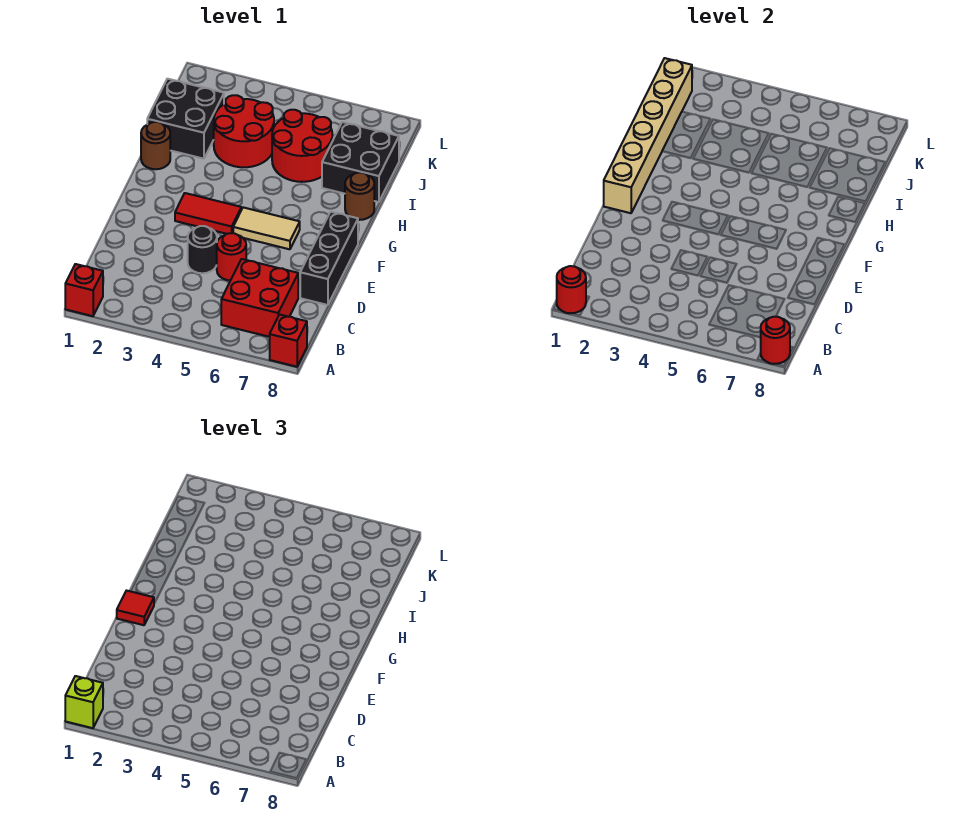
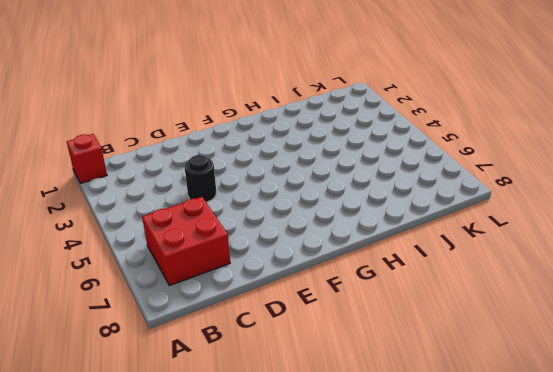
none -> red brick A8 level 1
none -> red round brick D5 level 1
none -> black brick D8:F8 level 1

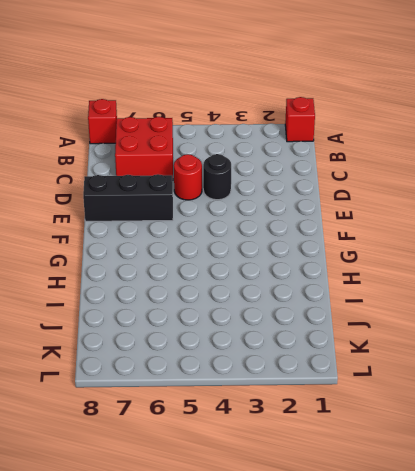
black brick E6:E8 level 1 -> black brick D8:F8 level 1
none -> red tile F3:F4 level 1
none -> tan tile F5:F6 level 1
none -> brown round brick H1 level 1

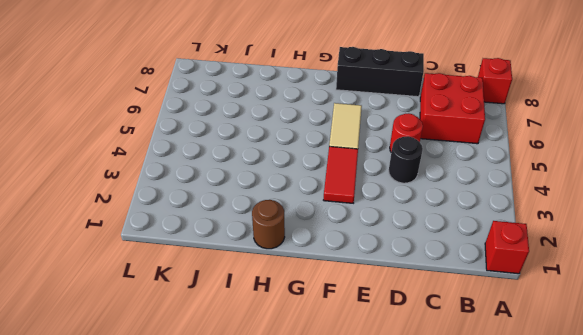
none -> brown round brick H8 level 1
none -> black brick I1:J2 level 1
none -> red round brick I3:J4 level 1

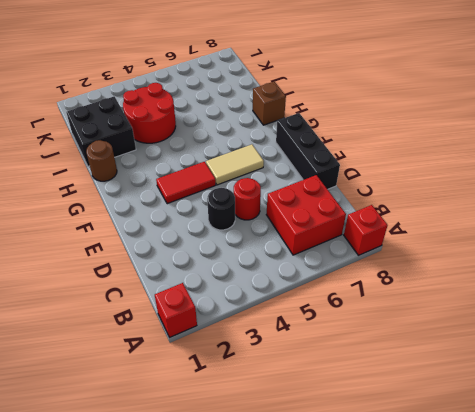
brown brick H8 level 1 -> brown round brick H8 level 1
none -> red round brick I5:J6 level 1
none -> black brick I7:J8 level 1
none -> red round brick A1 level 2

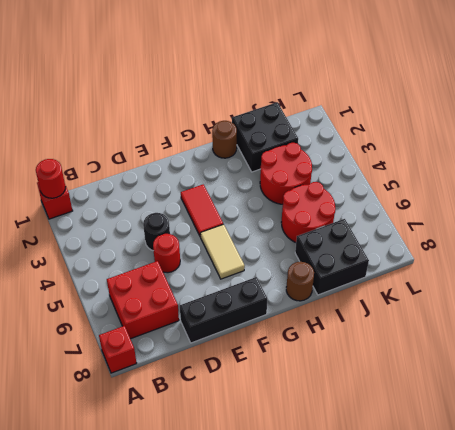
none -> red round brick A8 level 2
none -> tan brick F1:K1 level 2
none -> lime brick A1 level 3

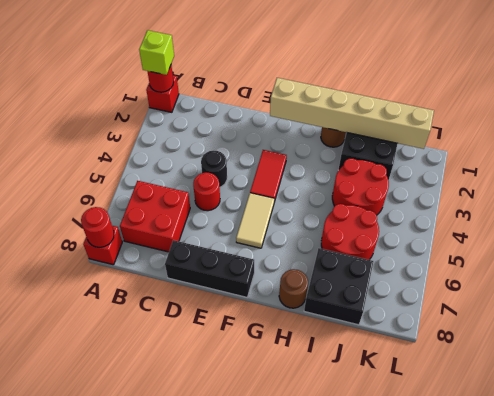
none -> red tile F1 level 3

